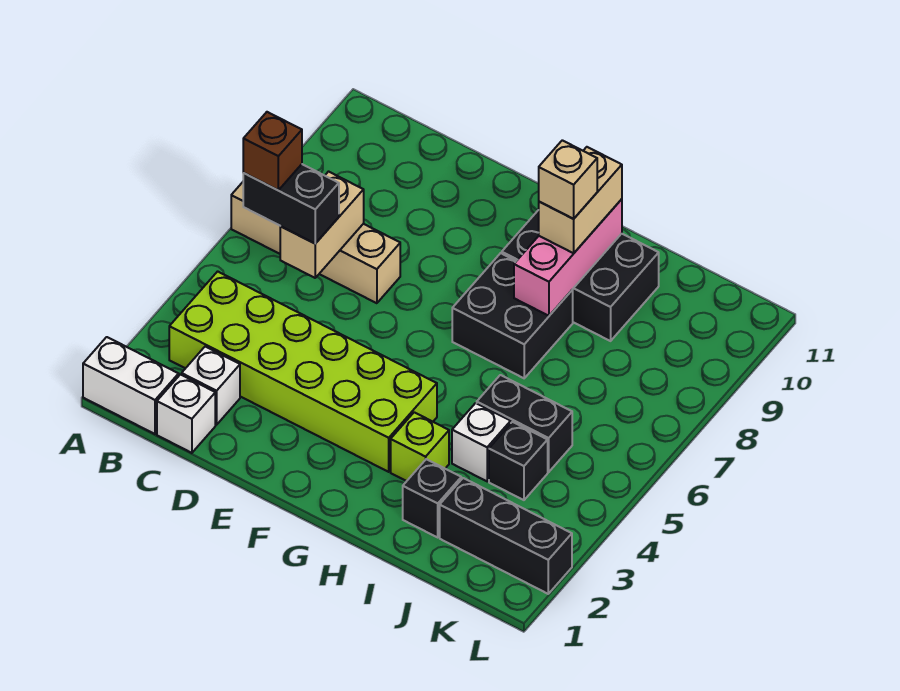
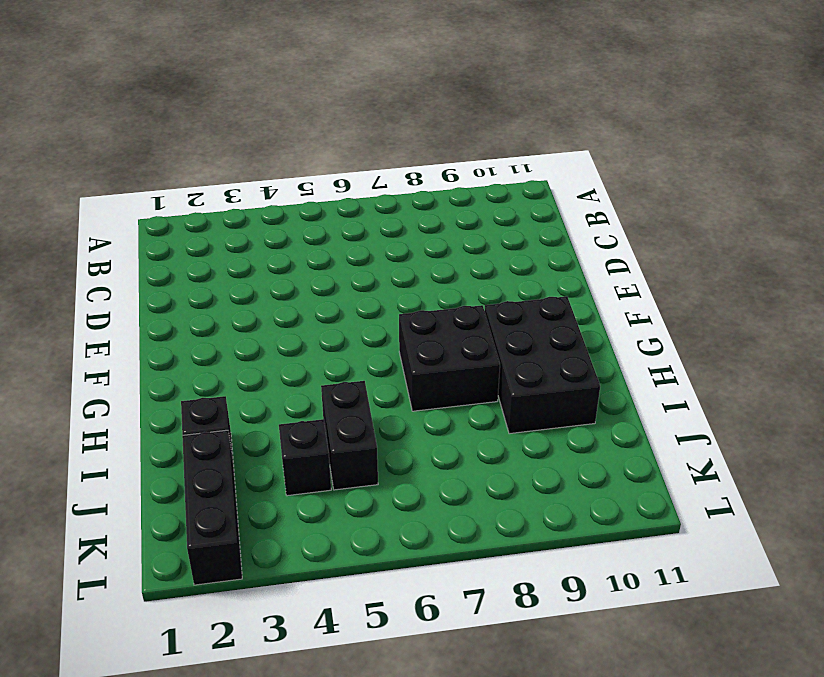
none -> white brick A1:B1 level 1
none -> tan brick A7:D7 level 1
none -> lime brick B3:G4 level 1

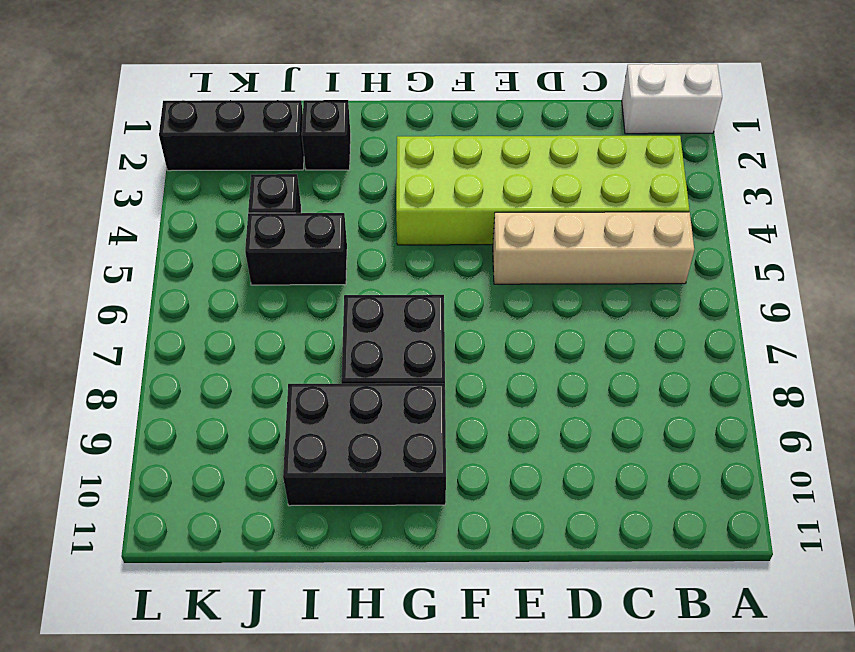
tan brick B5:E5 level 1 -> tan brick A7:D7 level 1
none -> white brick C1 level 1
none -> white brick C2 level 1
none -> lime brick H3 level 1

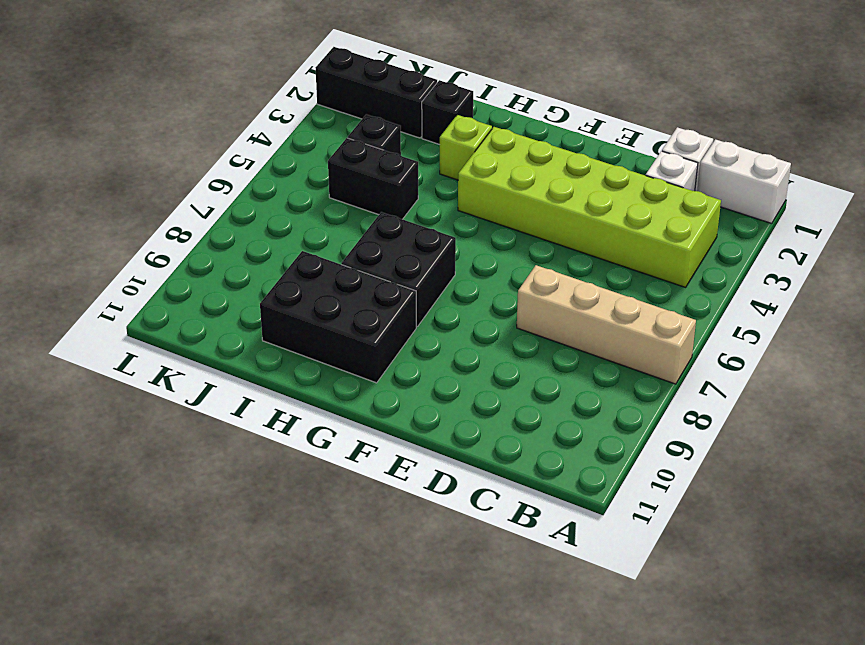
none -> white brick I4 level 1
none -> tan brick C6:C7 level 2
none -> pink brick H8:H10 level 2

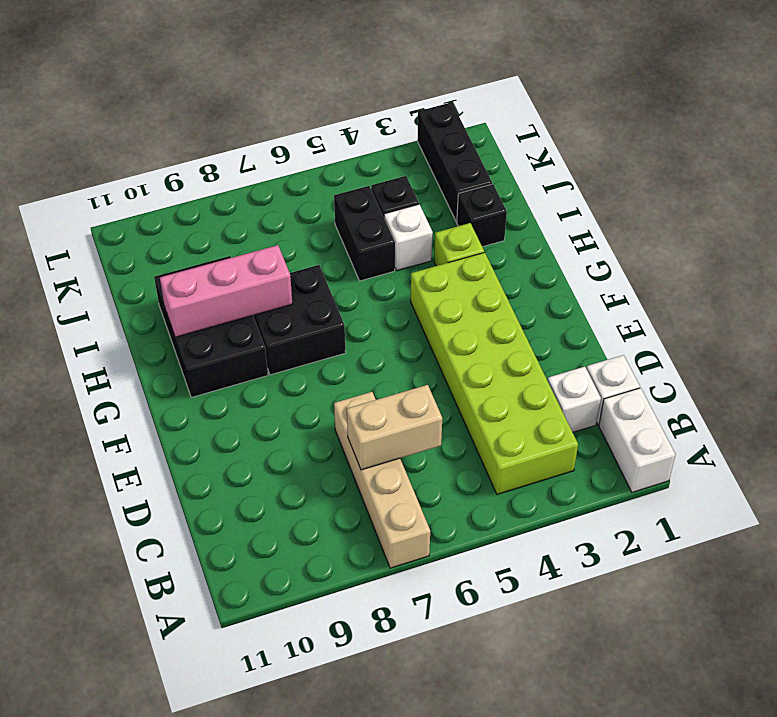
none -> black brick B6:C6 level 3
none -> tan brick H9:H10 level 3
none -> brown brick B6 level 4

